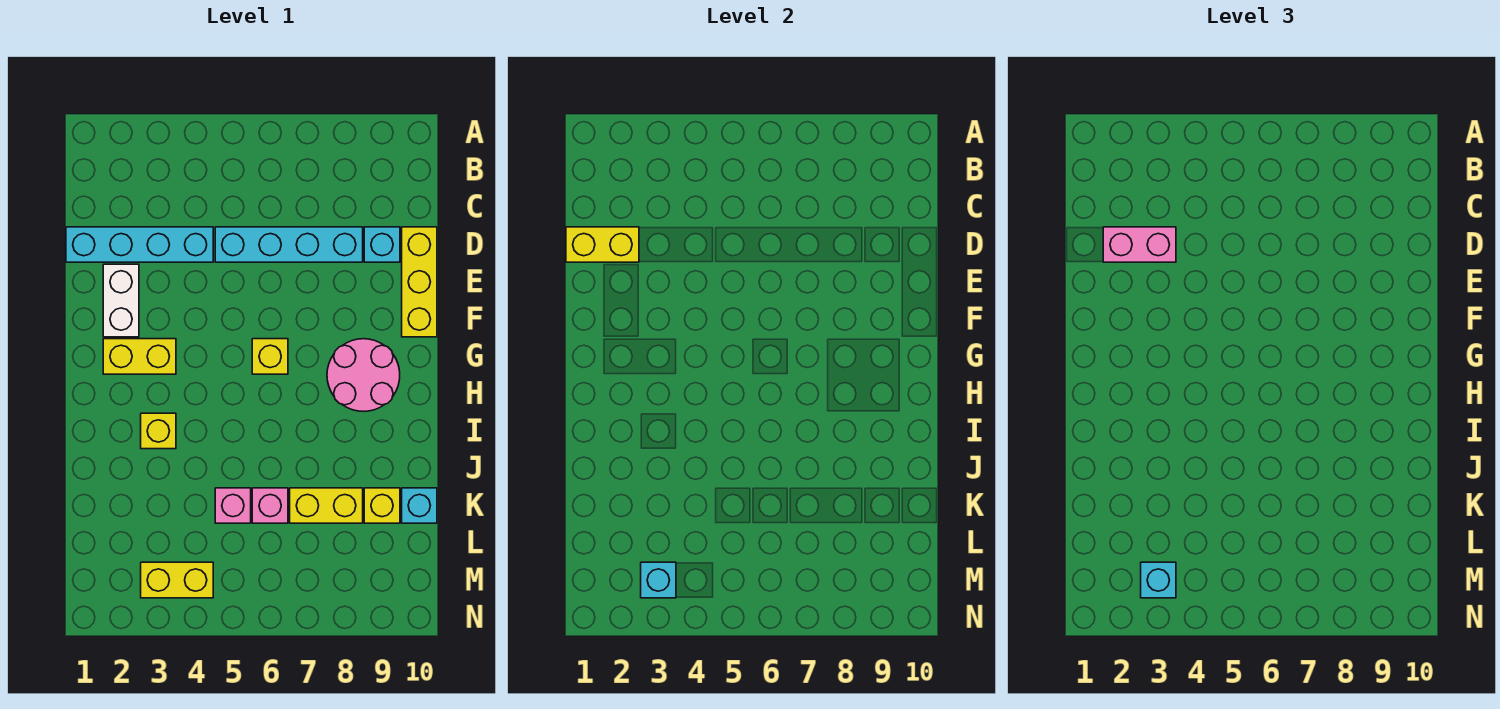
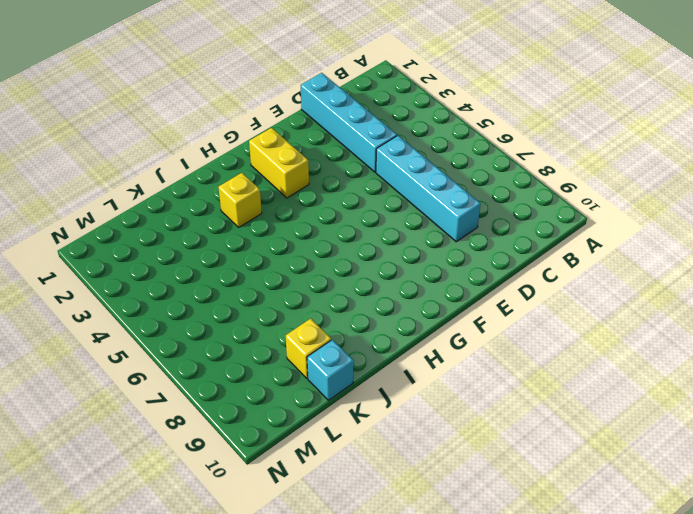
none -> cyan brick D9 level 1
none -> yellow brick D10:F10 level 1
none -> white brick E2:F2 level 1

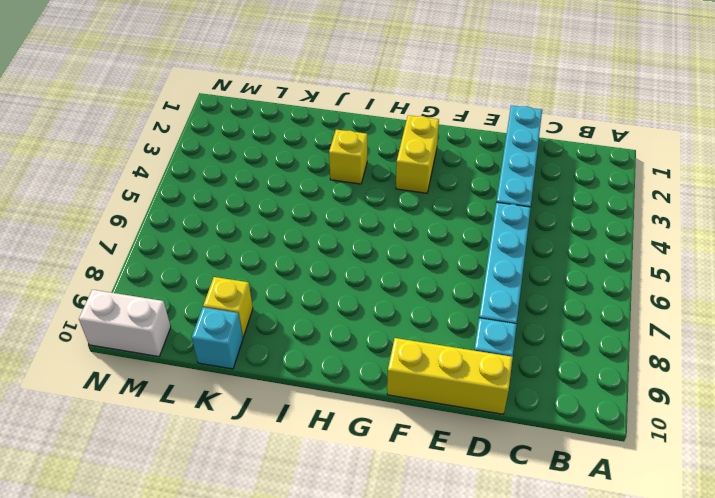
white brick M10:N10 level 1 -> white brick E2:F2 level 1
none -> yellow brick G6 level 1
none -> pink round brick G8:H9 level 1
none -> pink brick K5 level 1

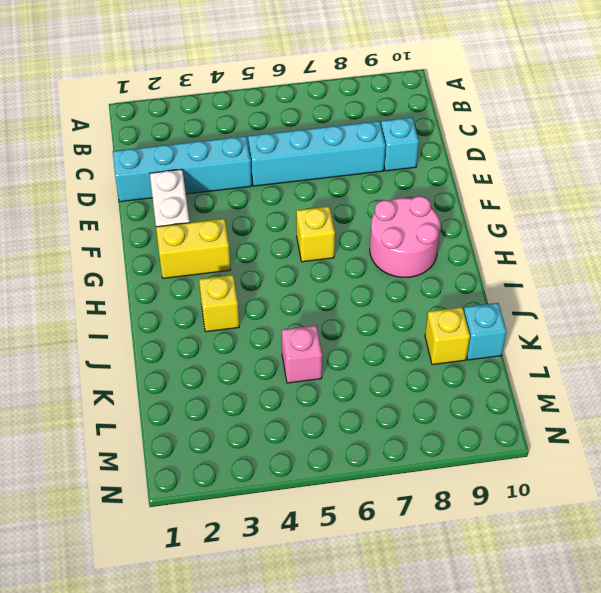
none -> yellow brick D10:F10 level 1
none -> pink brick K6 level 1
none -> yellow brick K7:K8 level 1

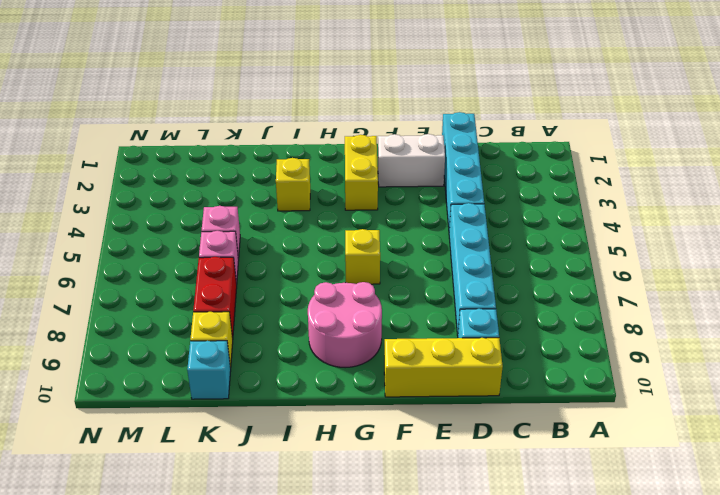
red brick K7:K8 level 1 -> yellow brick K7:K8 level 1
none -> yellow brick M3:M4 level 1
none -> yellow brick D1:D2 level 2
none -> cyan brick M3 level 2

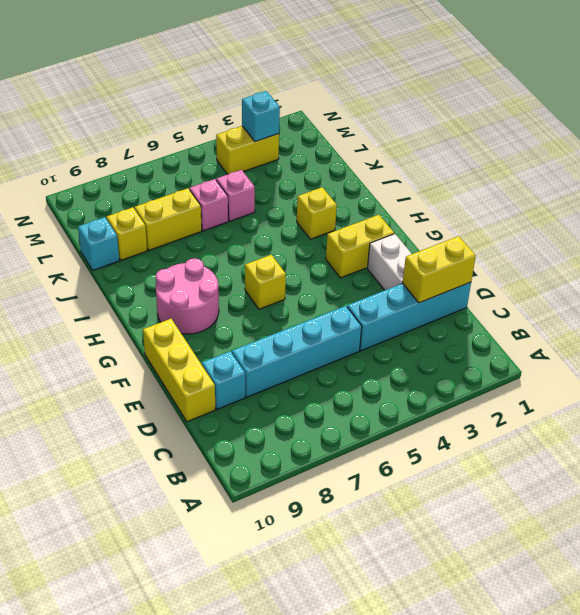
none -> pink brick D2:D3 level 3
none -> cyan brick M3 level 3

